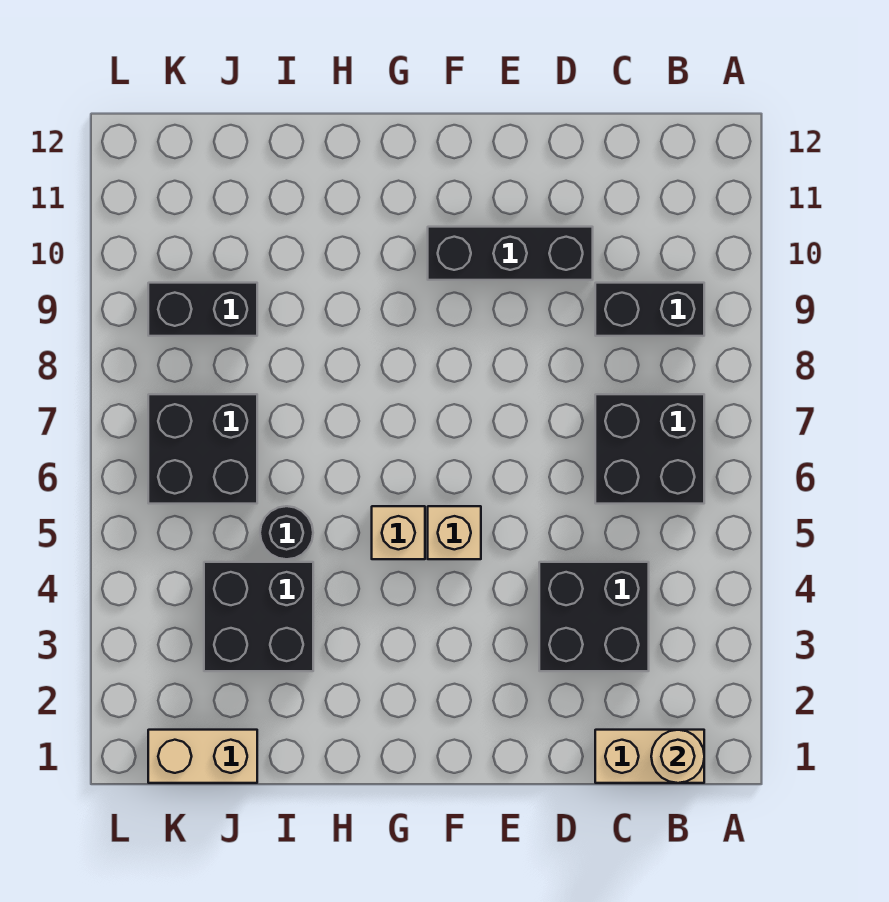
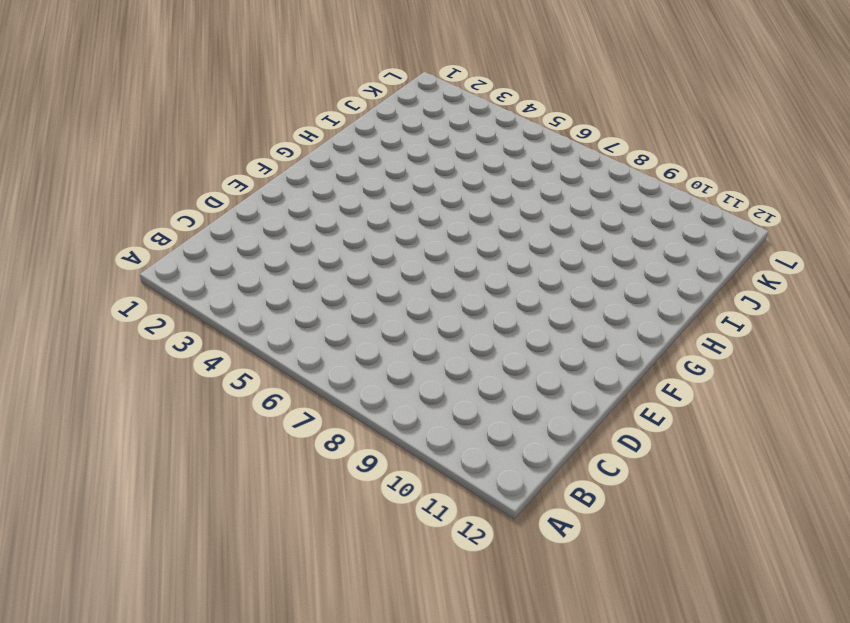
none -> tan brick B1:C1 level 1
none -> black brick B6:C7 level 1
none -> black brick B9:C9 level 1

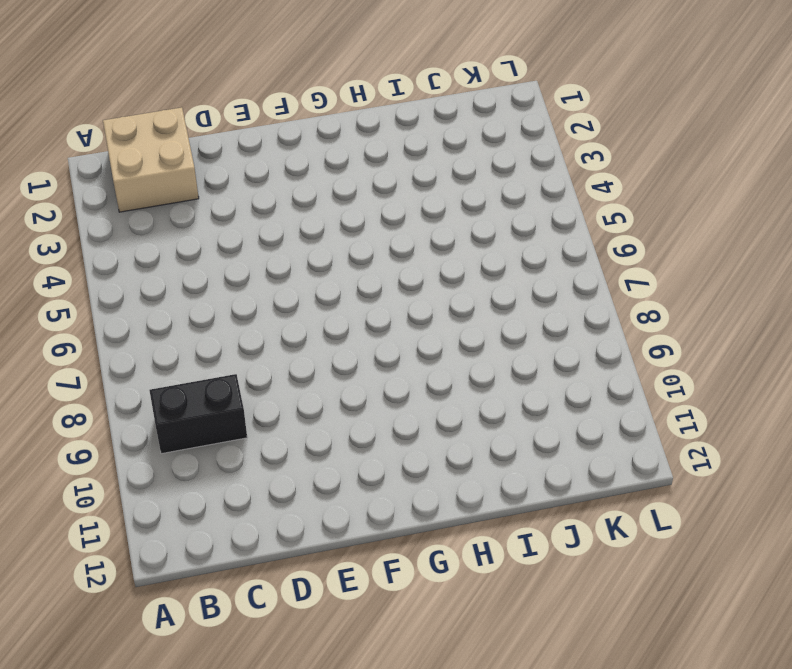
tan brick B1:C2 level 1 -> tan brick B1:C1 level 1
none -> black brick B6:C7 level 1
none -> black brick C3:D4 level 1
none -> black brick D10:F10 level 1

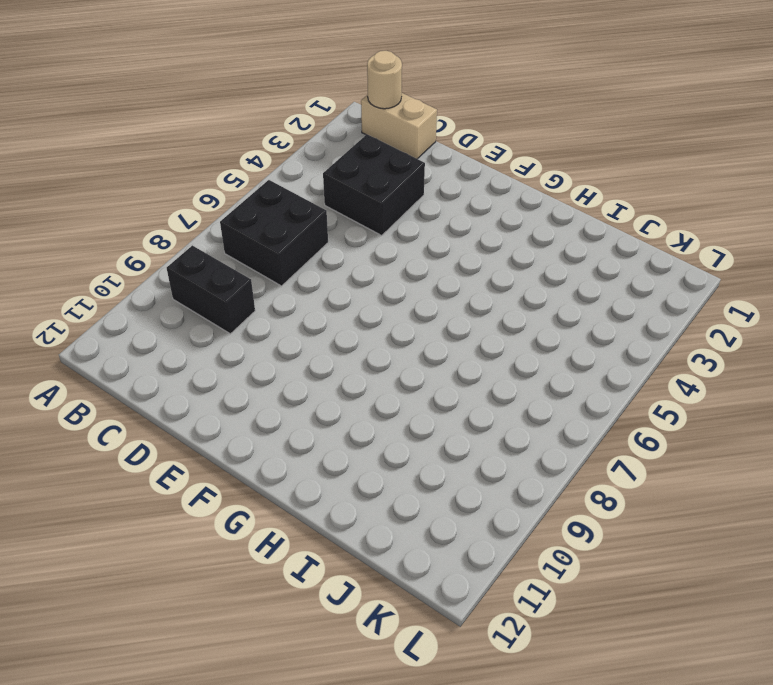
none -> black brick D10:F10 level 1
none -> tan brick F5 level 1
none -> tan brick G5 level 1

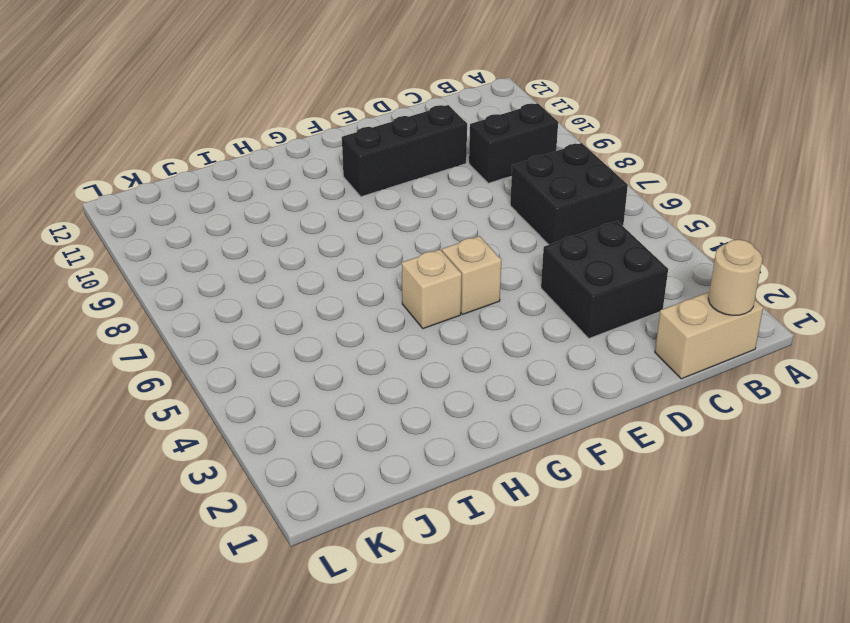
none -> black brick I3:J4 level 1
none -> black round brick I5 level 1
none -> tan brick J1:K1 level 1

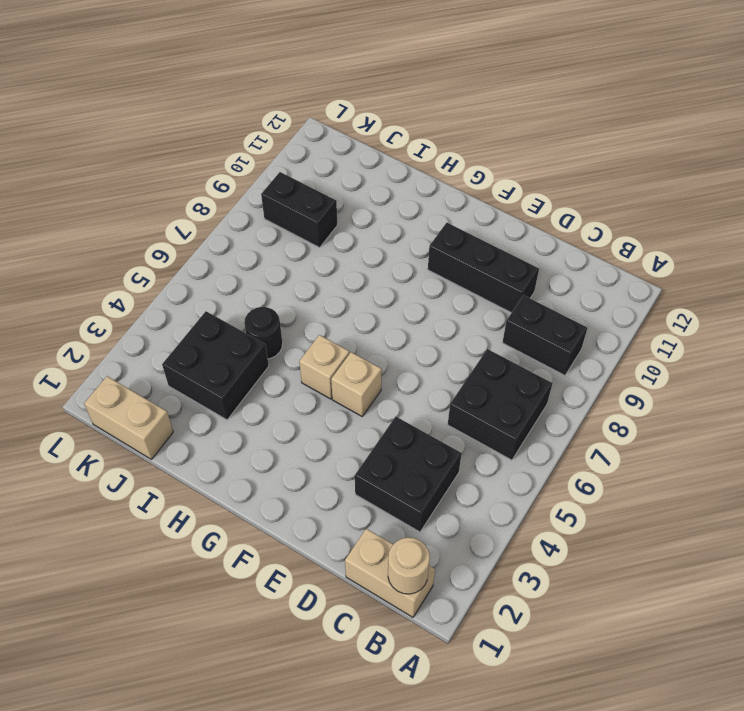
none -> black brick J6:K7 level 1

